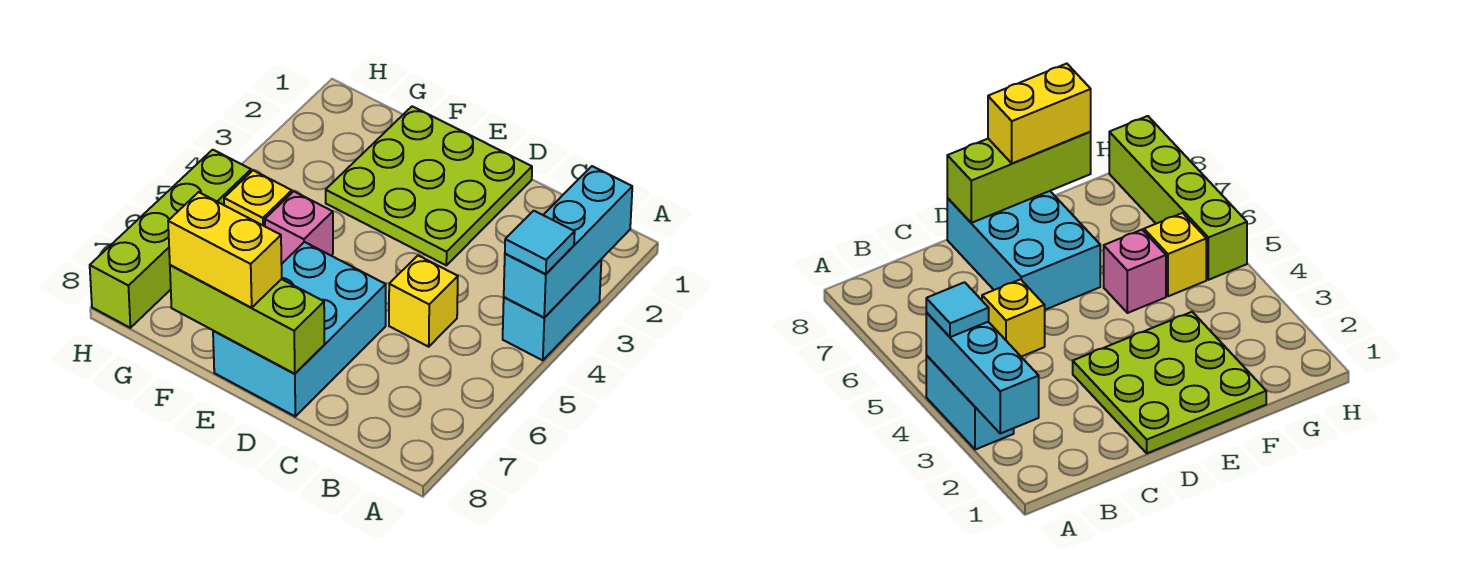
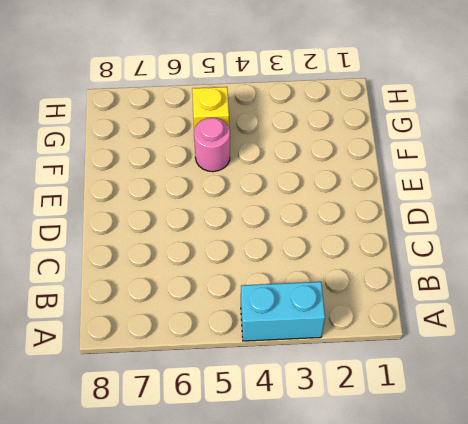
pink round brick F5 level 1 -> pink brick F5 level 1
none -> yellow brick C5 level 1
none -> lime plate D1:F3 level 1

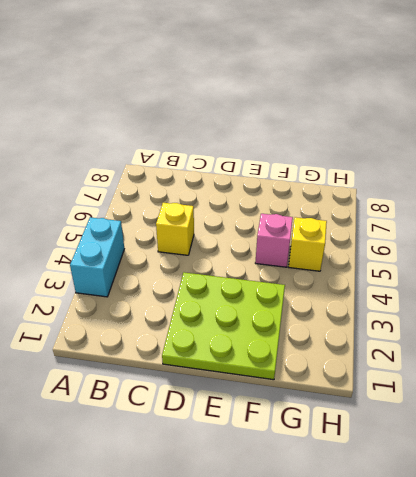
none -> cyan brick D6:E8 level 1
none -> lime brick H5:H8 level 1

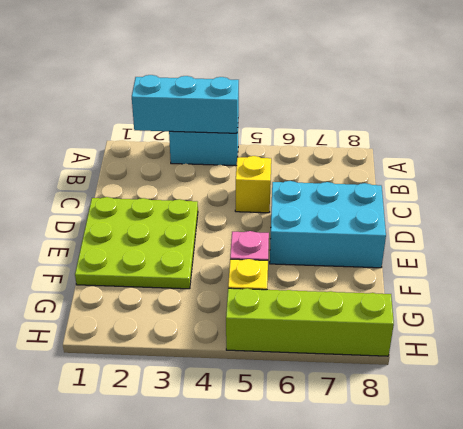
none -> lime brick D8:F8 level 2
none -> cyan tile A4 level 3

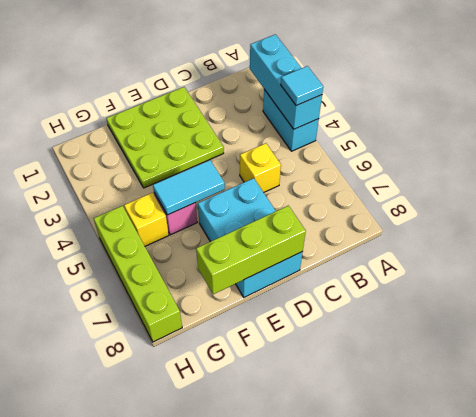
cyan tile E5:F5 level 2 -> none
none -> yellow brick E8:F8 level 3

